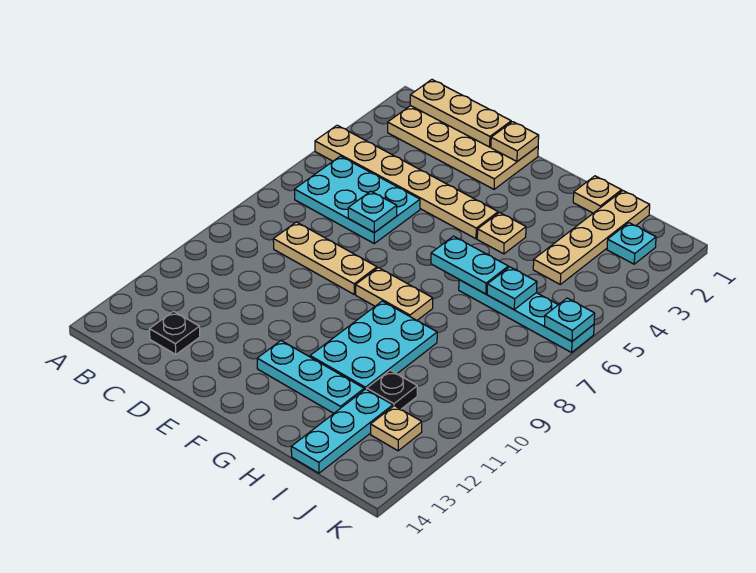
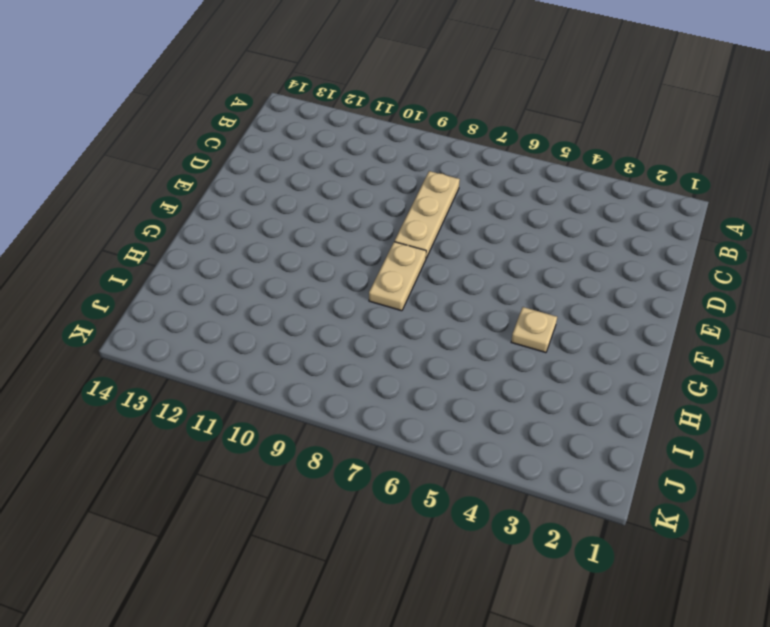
none -> tan plate A4:F4 level 1
none -> tan plate B1:E2 level 1
none -> cyan plate B5:D6 level 1

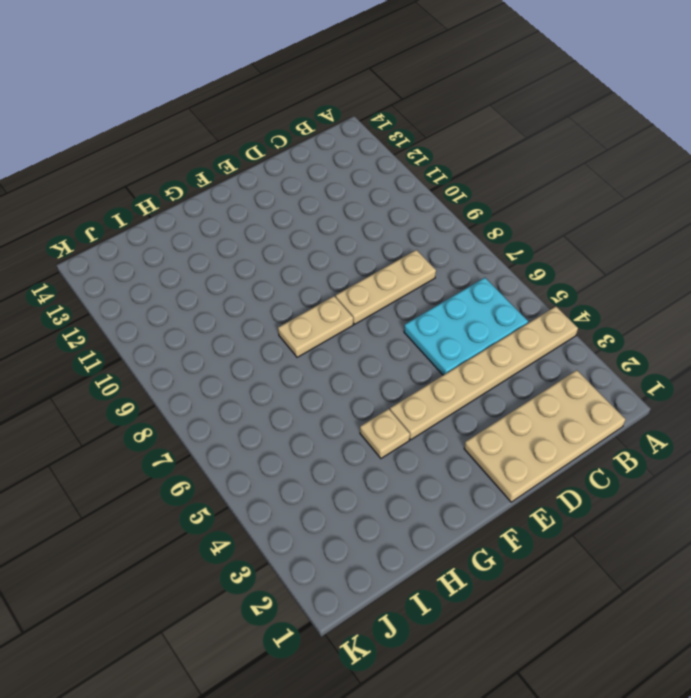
none -> black plate C13 level 1
none -> cyan plate F12:H12 level 1
none -> cyan plate G9:H11 level 1

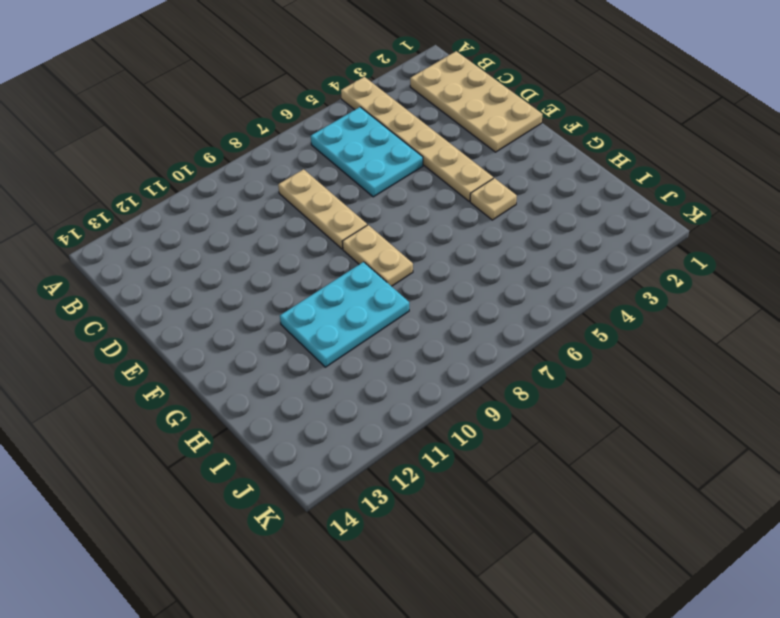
none -> black plate C13 level 1
none -> cyan plate F12:H12 level 1
none -> tan plate H1 level 1

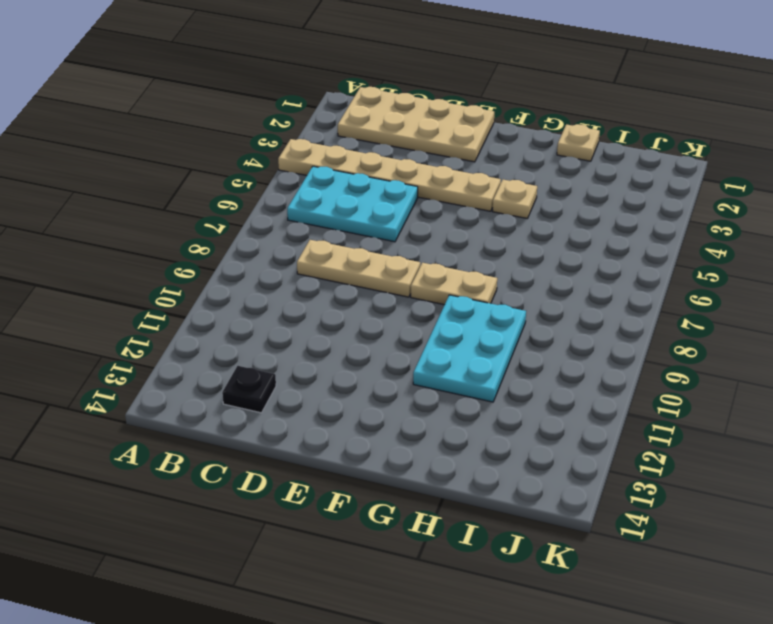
none -> cyan plate F12:H12 level 1
none -> cyan plate H6:K6 level 1
none -> tan plate I1:I4 level 1

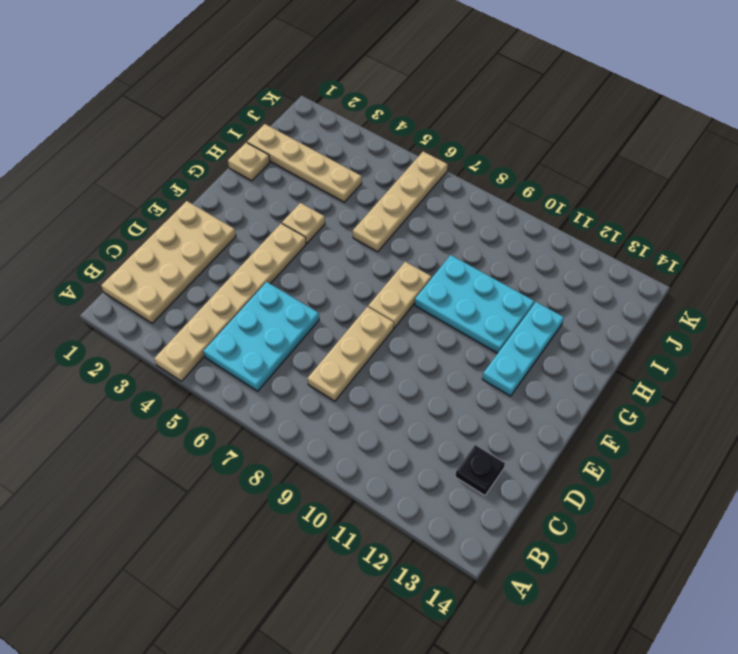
tan plate H6:K6 level 1 -> cyan plate H6:K6 level 1
none -> black plate I11 level 1
none -> cyan plate I12:I14 level 1
none -> cyan plate J2 level 1

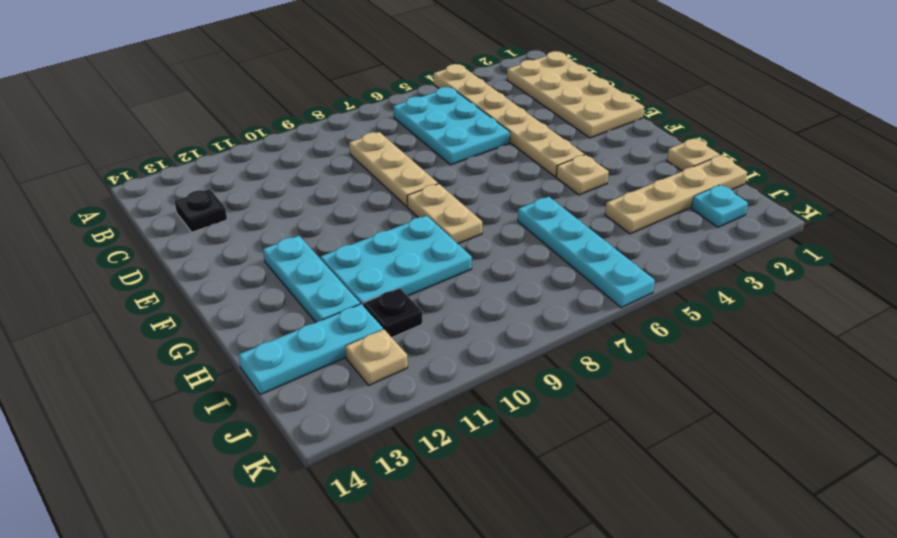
none -> tan plate B1:D1 level 2
none -> cyan plate D6 level 2
none -> tan plate E1 level 2

